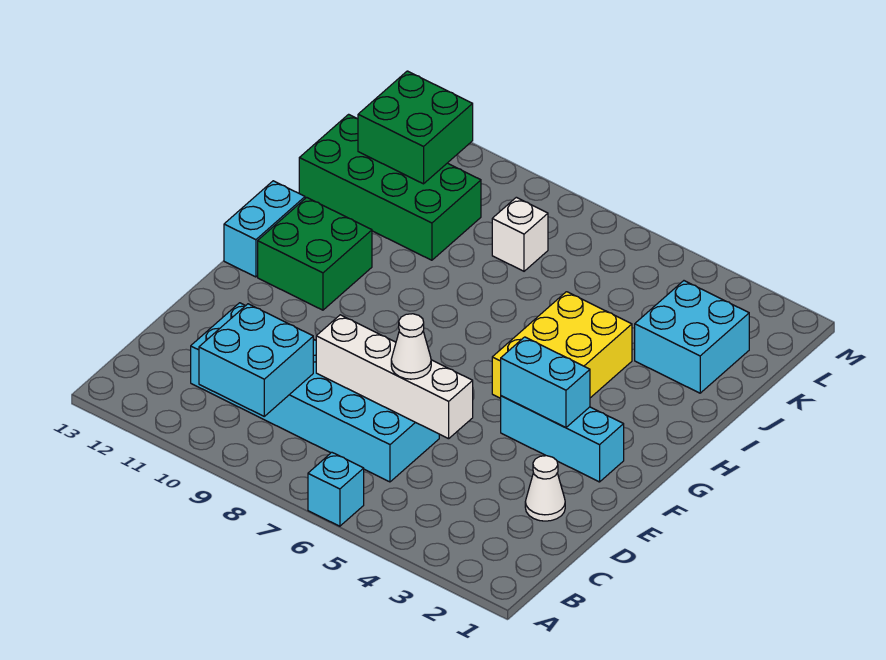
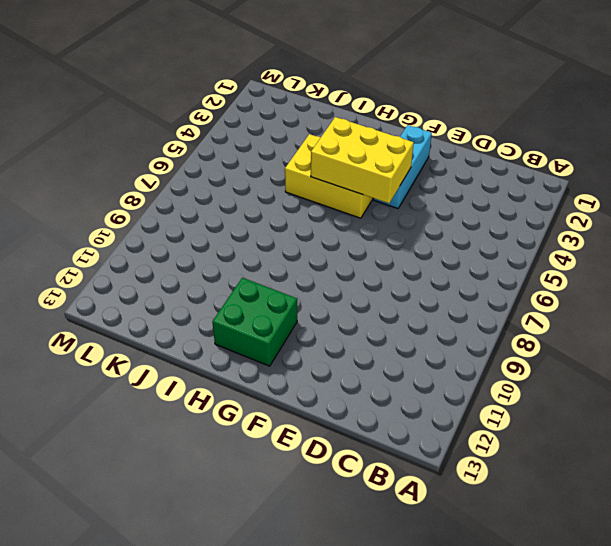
yellow brick F4:H5 level 2 -> cyan brick F3:F4 level 2
none -> cyan brick A6 level 1
none -> cyan brick C6:D11 level 1
none -> white cone D2 level 1

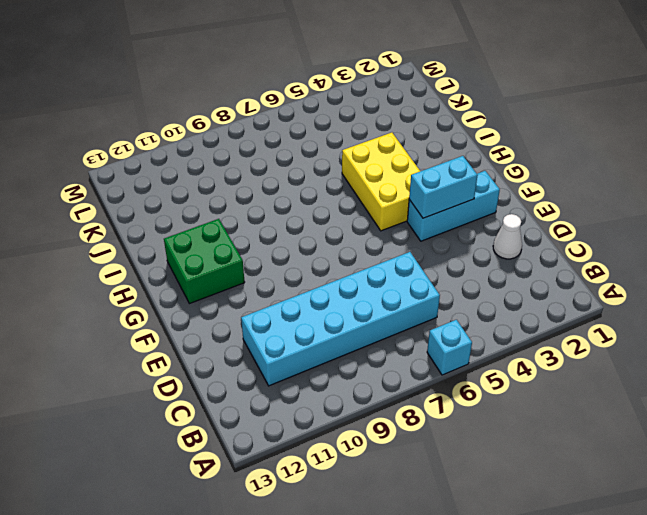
none -> cyan brick G13:H13 level 1
none -> cyan brick J2:K3 level 1
none -> green brick J10:K13 level 1

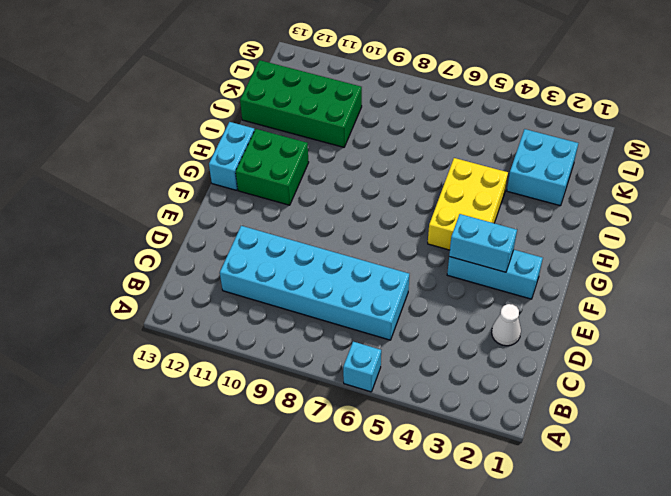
none -> white brick K8 level 1
none -> cyan brick B9:C10 level 2
none -> white brick D5:D8 level 2

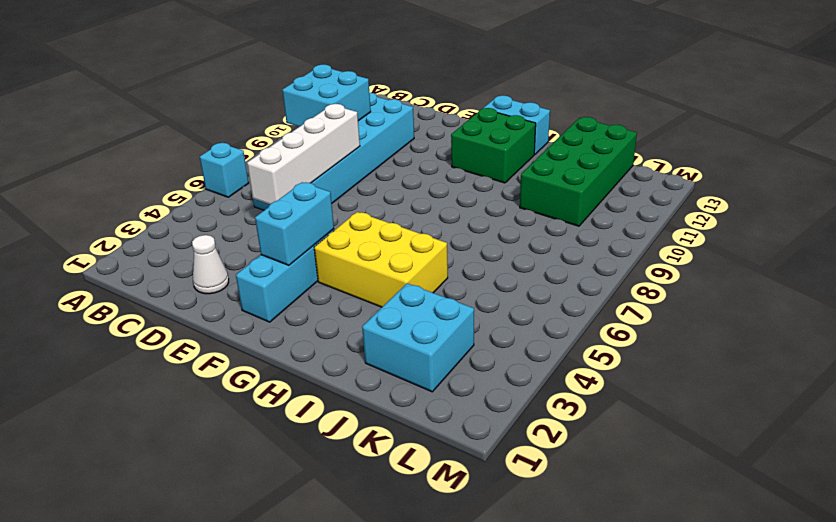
none -> white brick K8 level 1
none -> green brick K11:L12 level 2
none -> white cone D6 level 3

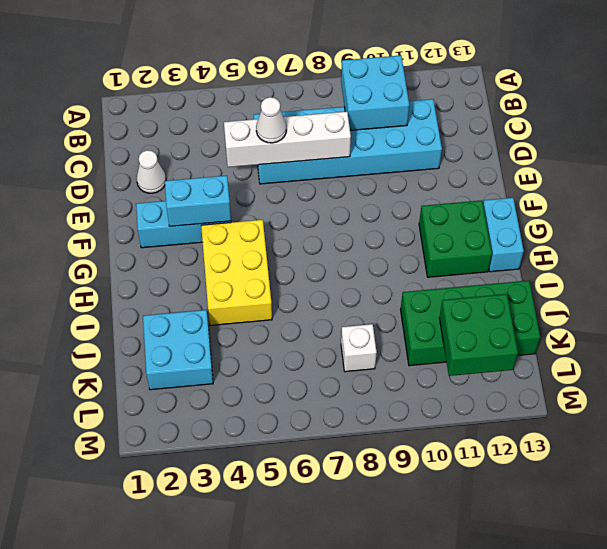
none -> cyan brick A6 level 1

